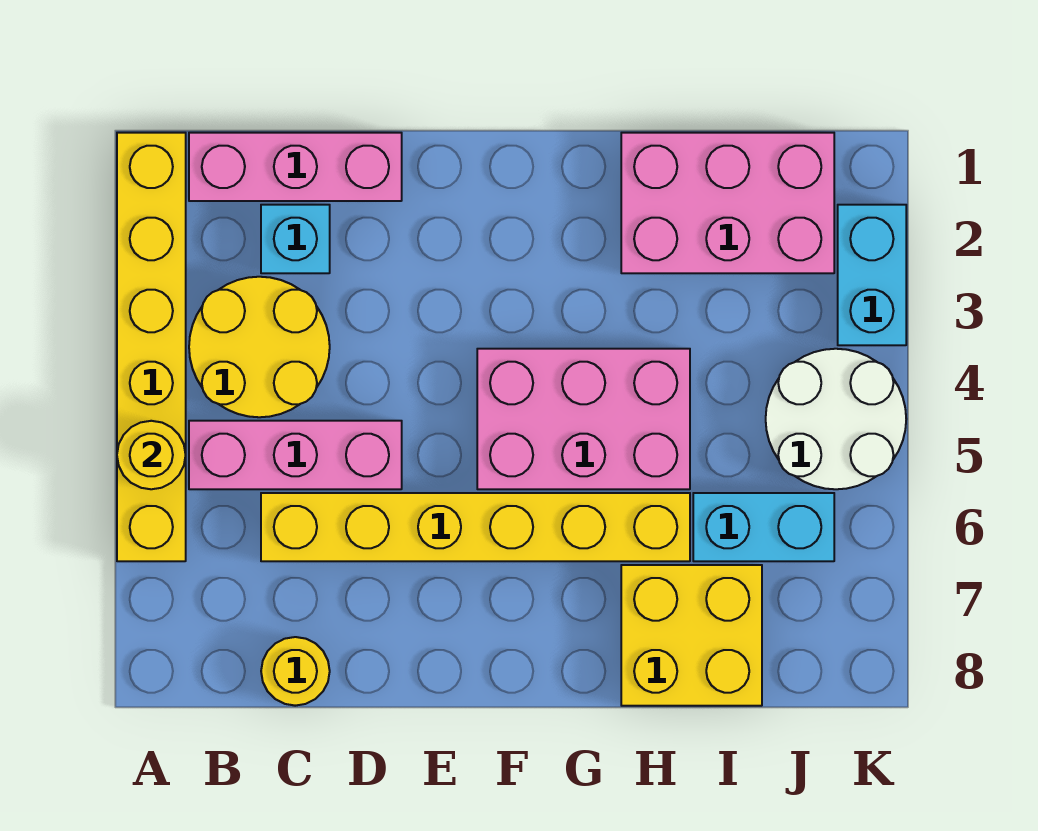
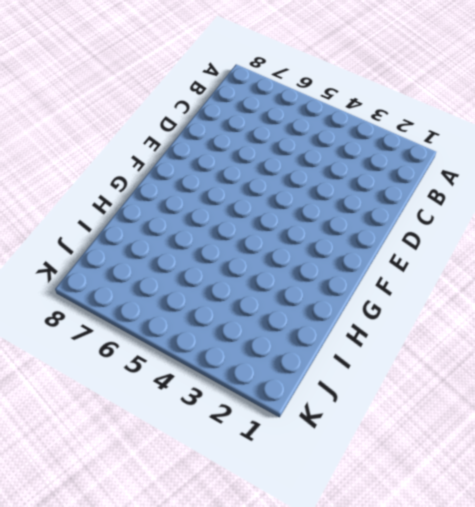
none -> yellow brick A1:A6 level 1
none -> pink brick B1:D1 level 1
none -> yellow round brick B3:C4 level 1

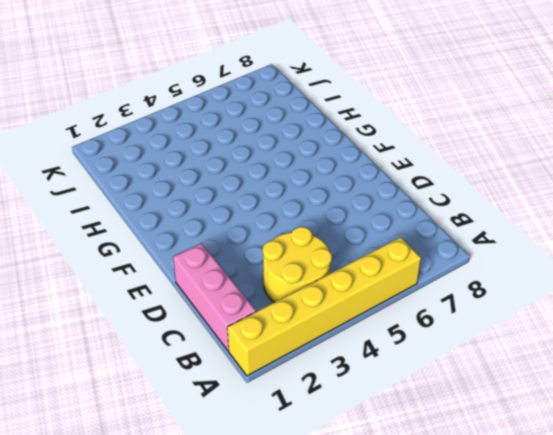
none -> pink brick B5:D5 level 1
none -> cyan brick C2 level 1
none -> yellow brick C6:H6 level 1

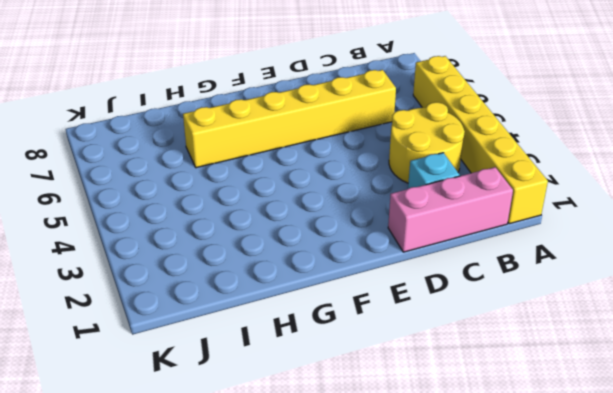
none -> pink brick B5:D5 level 1
none -> yellow round brick C8 level 1
none -> pink brick F4:H5 level 1

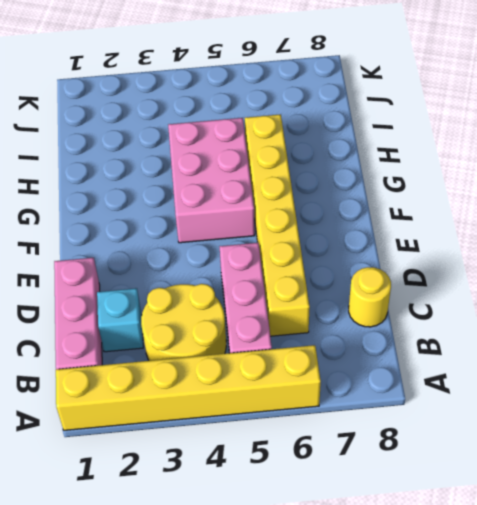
none -> pink brick H1:J2 level 1
none -> yellow brick H7:I8 level 1
none -> cyan brick I6:J6 level 1

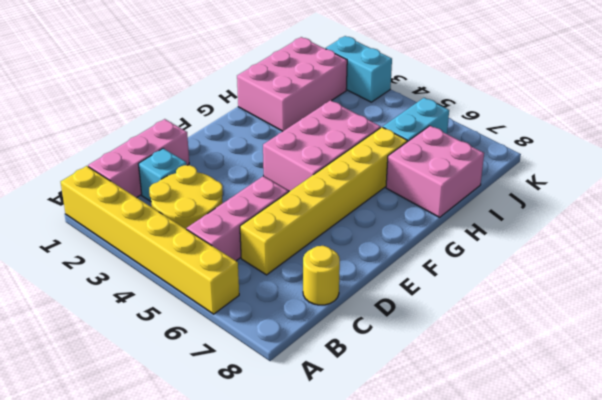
pink brick H7:I8 level 1 -> yellow brick H7:I8 level 1
none -> white round brick J4:K5 level 1
none -> yellow round brick A5 level 2

